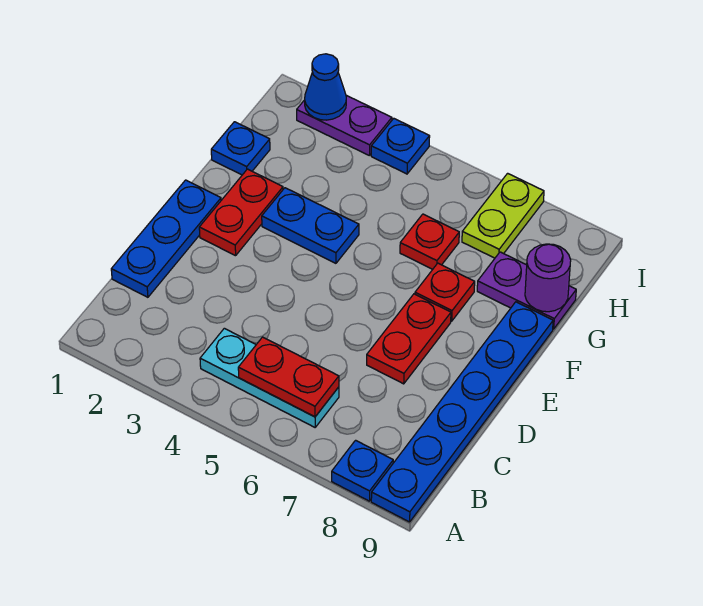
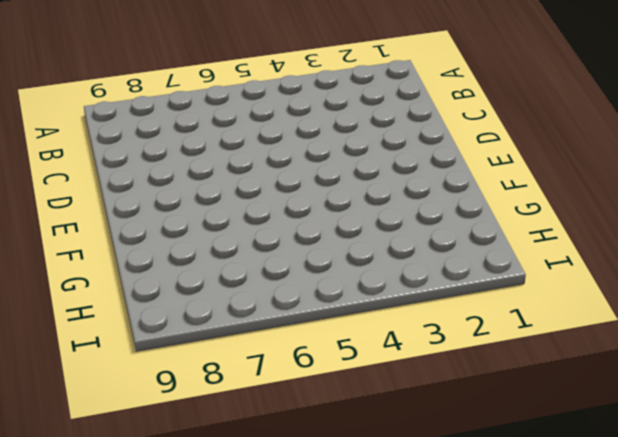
none -> blue plate A8 level 1
none -> blue plate A9:F9 level 1
none -> cyan plate B4:B6 level 1

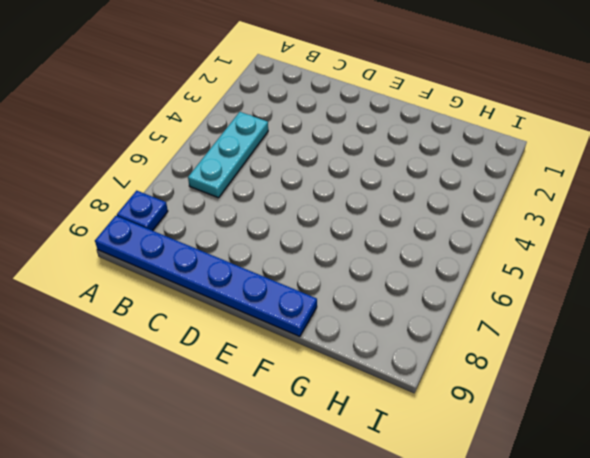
none -> blue plate C1:E1 level 1
none -> red plate D7:E7 level 1
none -> red plate E2:F2 level 1

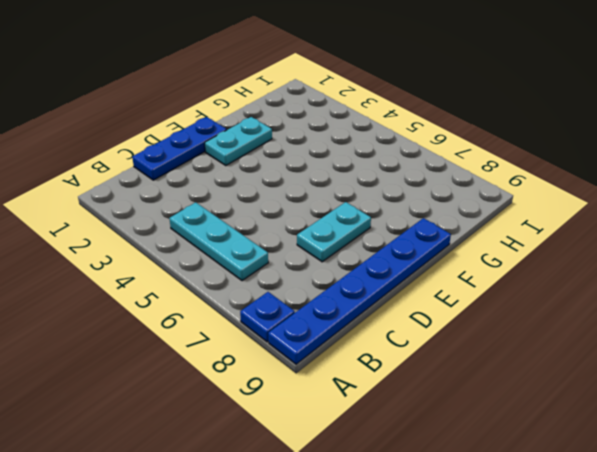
cyan plate D7:E7 level 1 -> red plate D7:E7 level 1
cyan plate E2:F2 level 1 -> red plate E2:F2 level 1
none -> blue plate F3:F4 level 1
none -> red plate F7 level 1
none -> blue plate G1 level 1

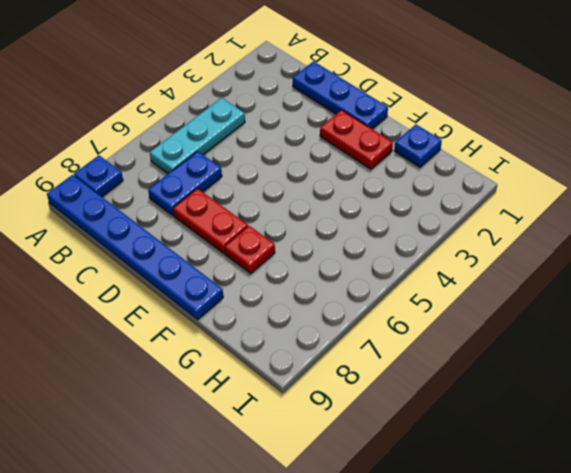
blue plate C6:C7 level 1 -> blue plate F3:F4 level 1
none -> red plate G6 level 1
none -> purple plate G8:G9 level 1
none -> lime plate H7:I7 level 1

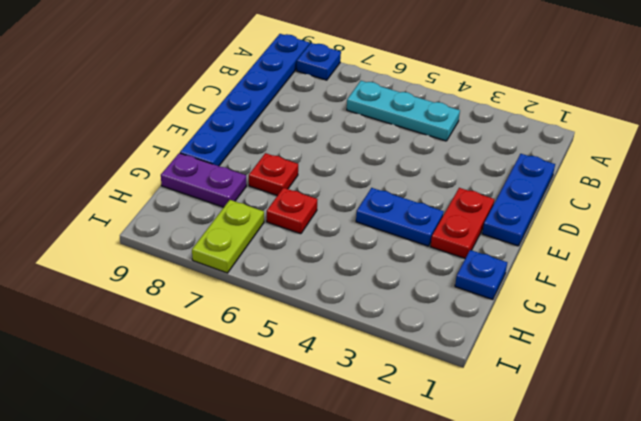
none -> red plate D7:E7 level 1
none -> purple plate I2:I3 level 1
none -> blue plate I4 level 1

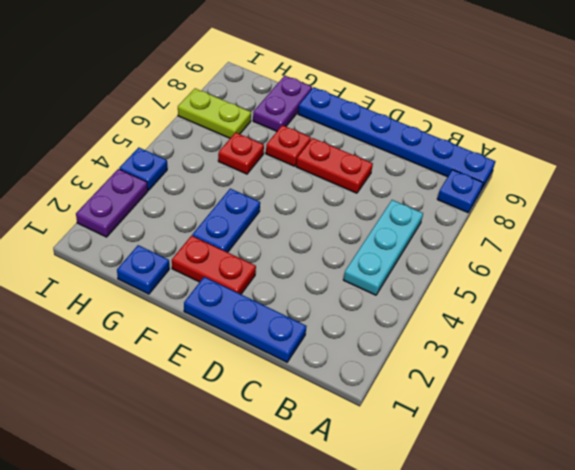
none -> red plate B5:B6 level 2
none -> purple round brick G9 level 2
none -> blue cone I2 level 2

